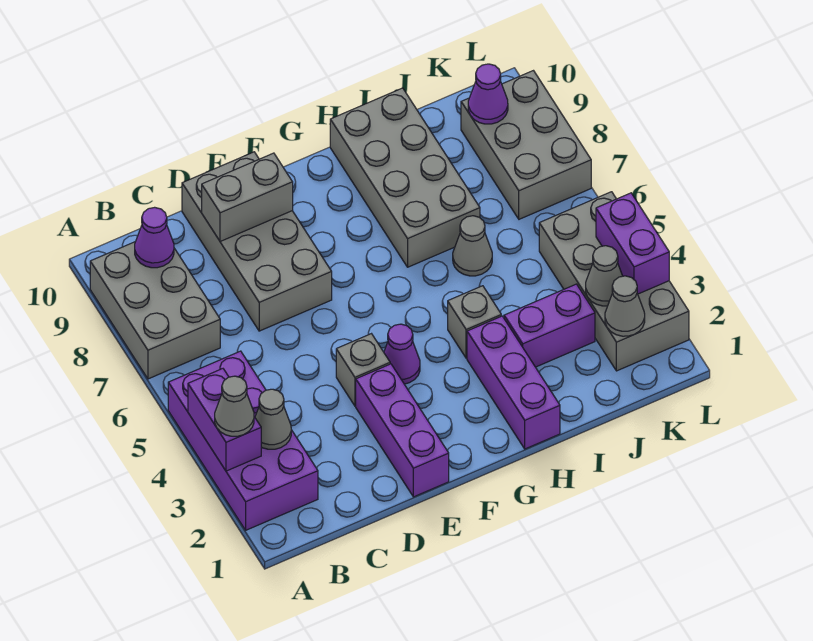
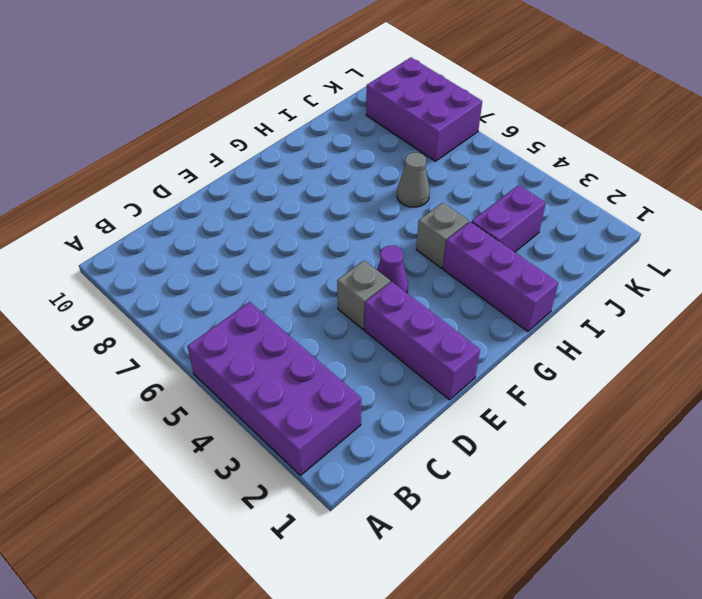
purple brick K7:L9 level 1 -> grey brick K7:L9 level 1
none -> grey brick A7:B9 level 1
none -> grey brick D7:E10 level 1
none -> grey brick H7:I10 level 1

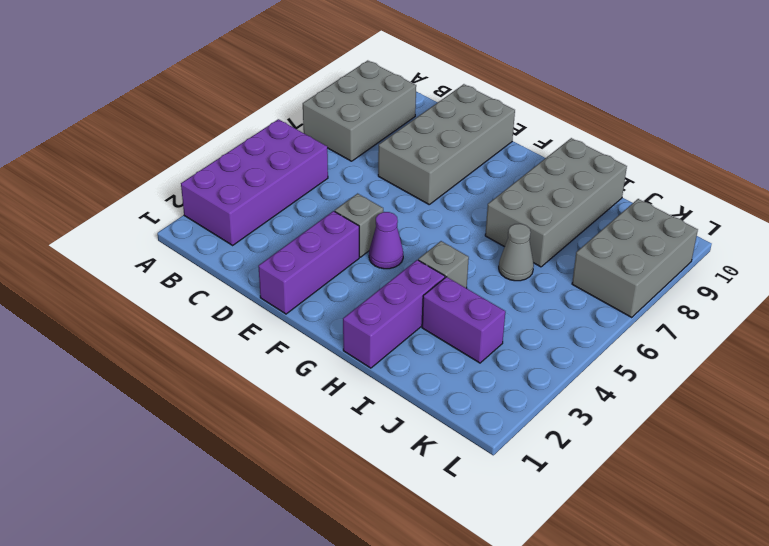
none -> grey brick K2:L5 level 1
none -> purple brick A3:A4 level 2
none -> grey cone B3 level 2

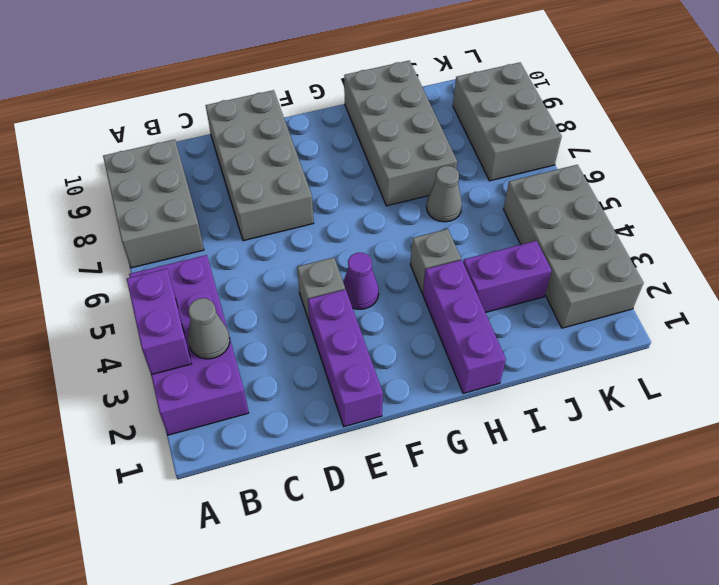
none -> purple cone B9 level 2
none -> grey brick D9:E9 level 2
none -> grey cone K2 level 2

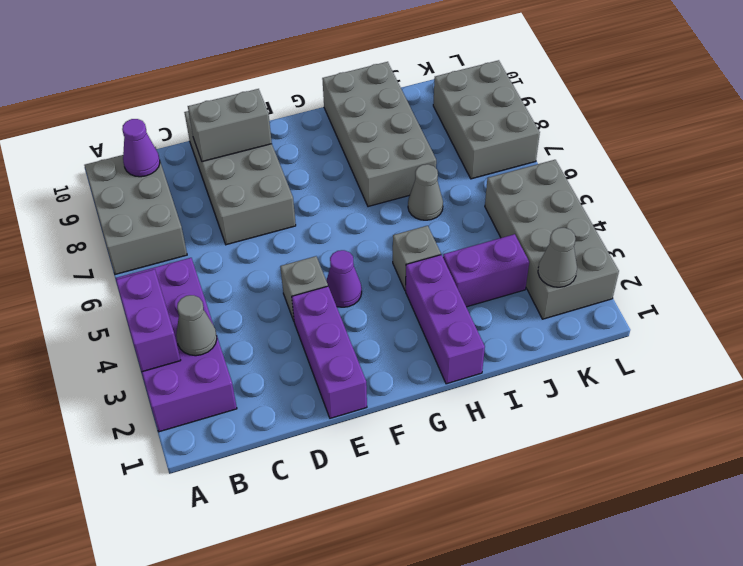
none -> grey cone K3 level 2
none -> purple cone K9 level 2
none -> purple brick L3:L4 level 2

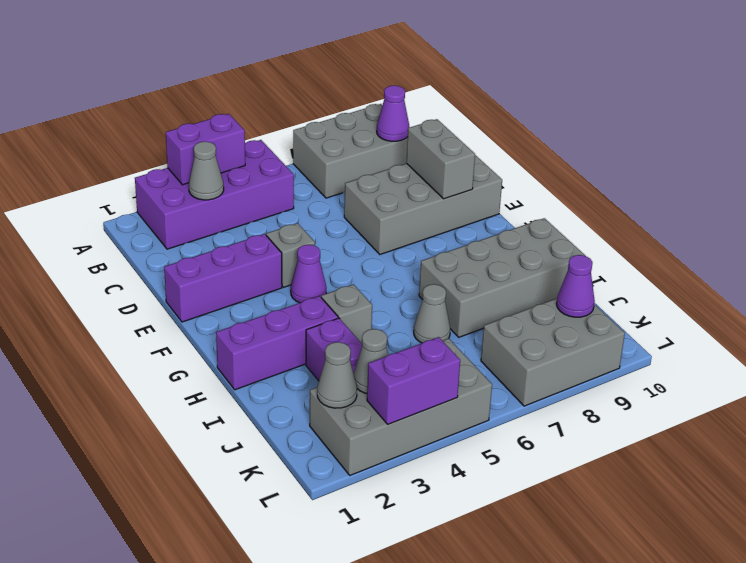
none -> grey cone A3 level 3

